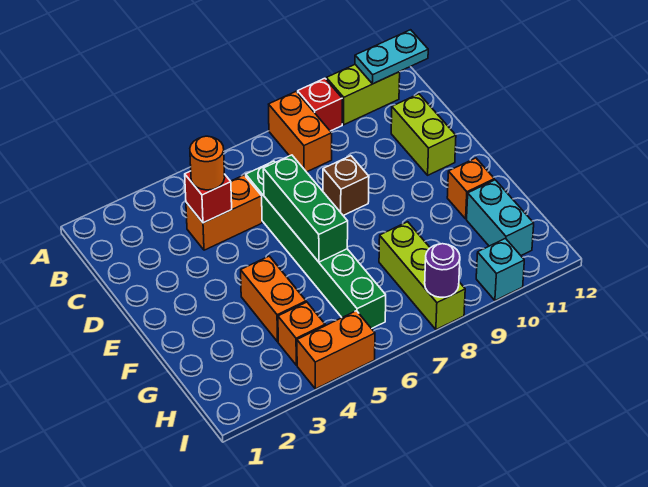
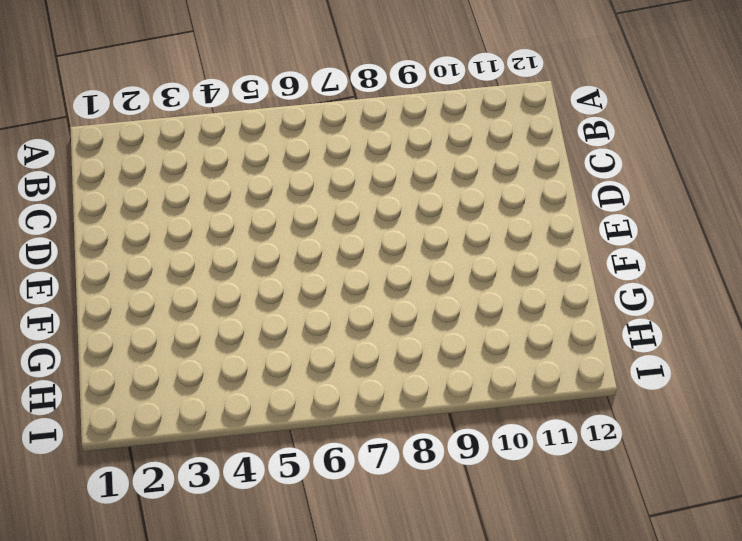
none -> orange brick A8:B8 level 1
none -> red brick A9 level 1
none -> lime brick A10:A11 level 1

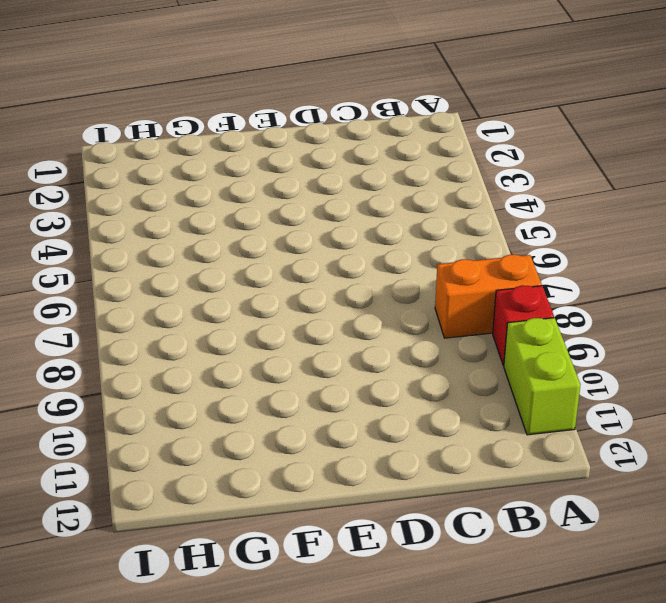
none -> orange brick C4:C5 level 1
none -> green brick C6:H6 level 1
none -> lime brick C11:D11 level 1

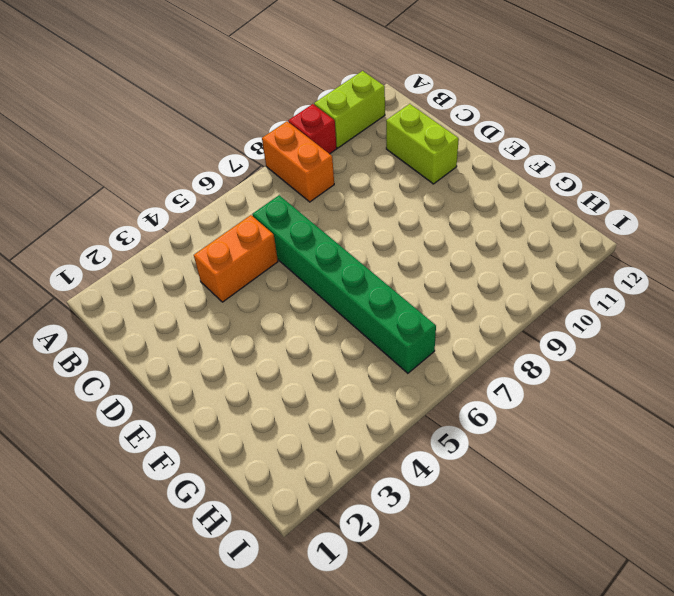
none -> brown brick D8 level 1
none -> orange brick F4:G4 level 1
none -> orange brick F11 level 1

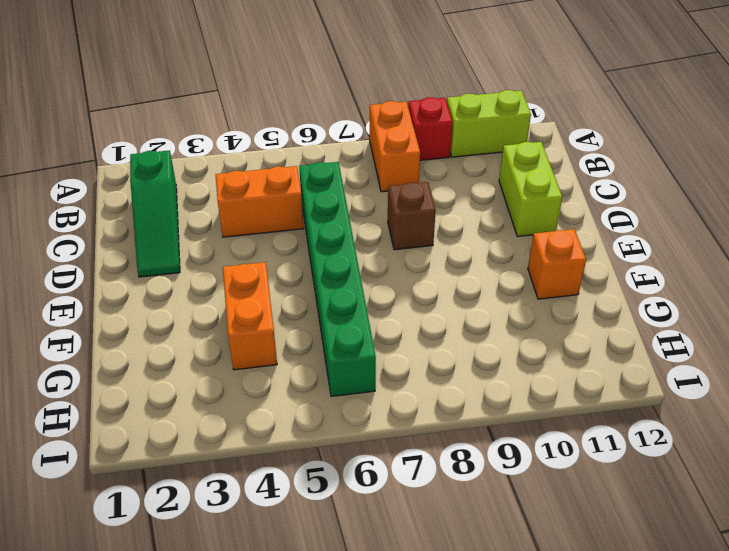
green slope B2:D2 level 1 top B -> none
none -> lime brick G8:I8 level 1
none -> cyan brick G11:H11 level 1
none -> orange brick H4 level 1

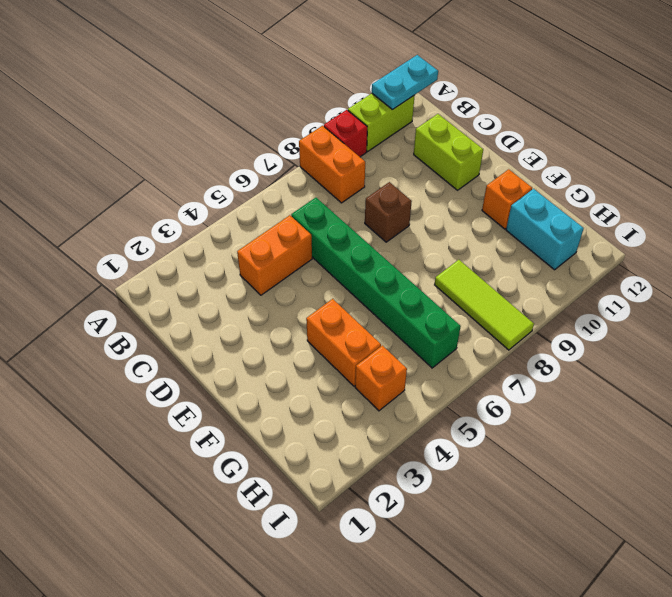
lime tile G8:I8 level 1 -> lime brick G8:I8 level 1
none -> orange brick I4:I5 level 1
none -> cyan brick I10 level 1
none -> red brick C4 level 2

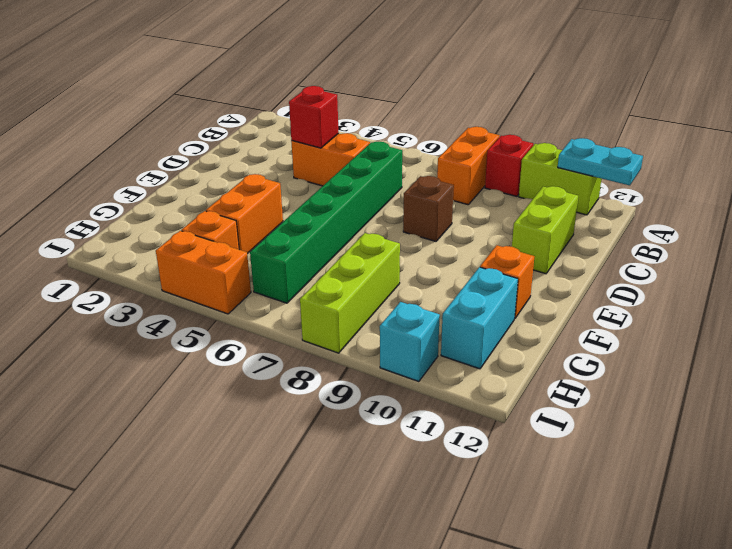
none -> green brick D6:F6 level 2
none -> purple round brick I8 level 2
none -> orange round brick C4 level 3

